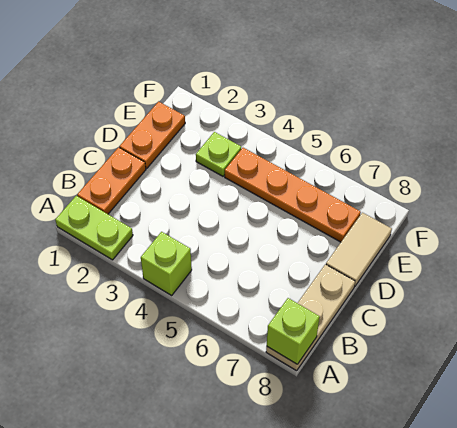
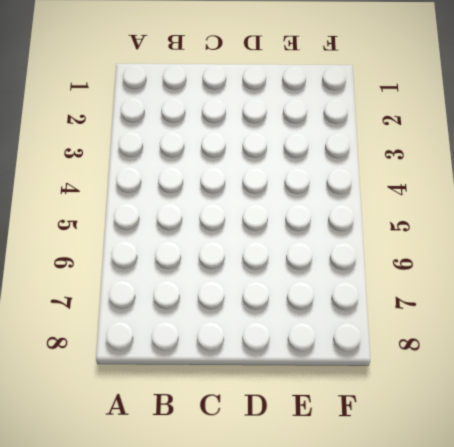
none -> lime plate A1:A2 level 1
none -> lime brick A4 level 1

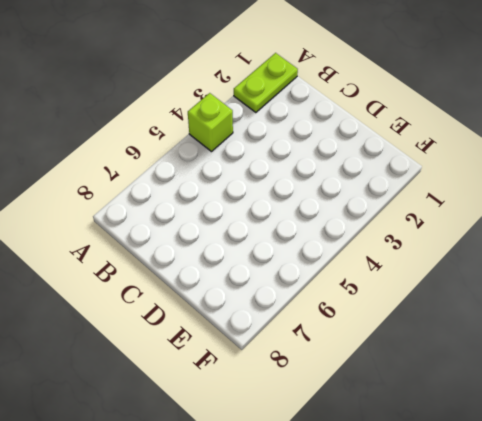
none -> tan plate A8:C8 level 1
none -> orange plate B1:C1 level 1

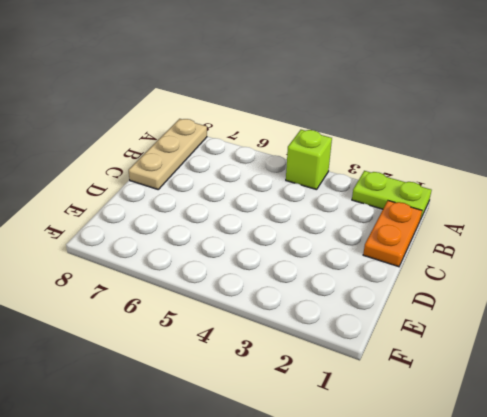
none -> orange plate D1:E1 level 1
none -> tan tile D8:E8 level 1

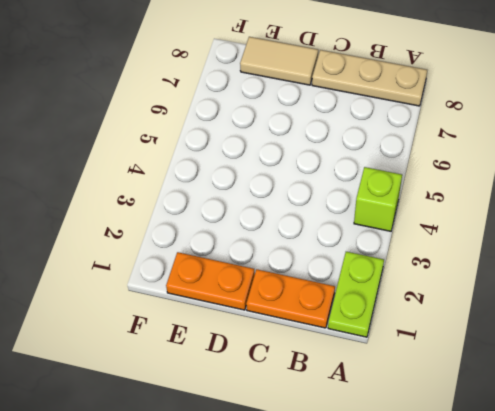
none -> lime plate E3 level 1
none -> orange plate E4:E7 level 1

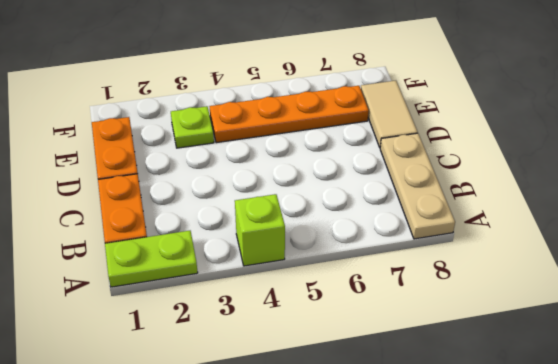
none -> lime brick A8 level 2

